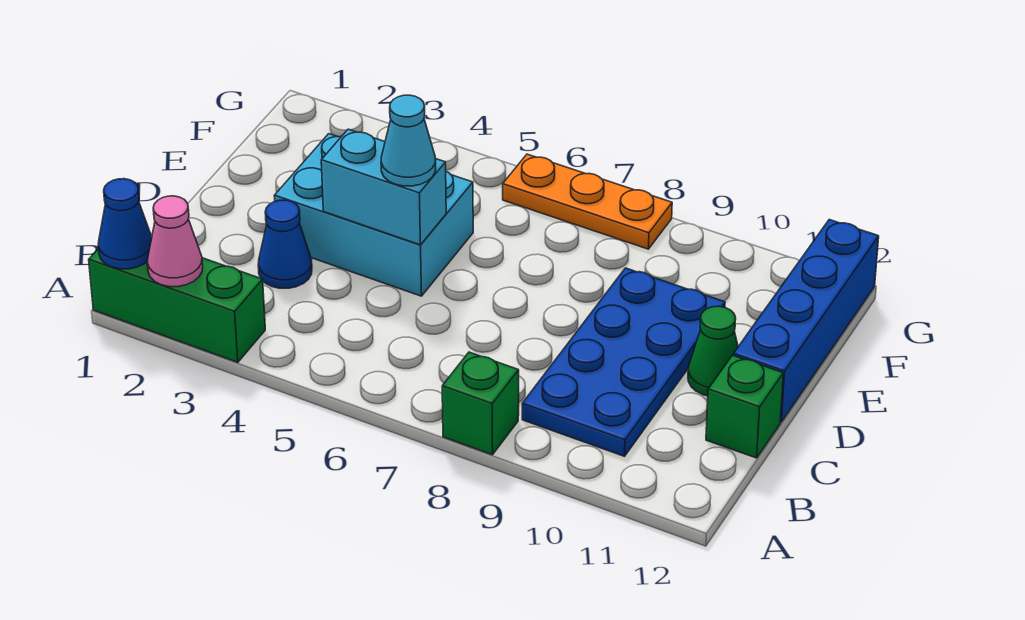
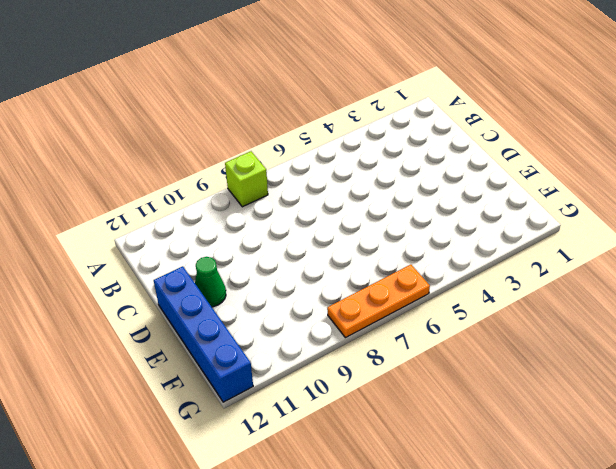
lime brick A8 level 1 -> green brick A8 level 1
none -> green brick A1:A3 level 1
none -> blue plate B9:E10 level 1
none -> blue cone C3 level 1

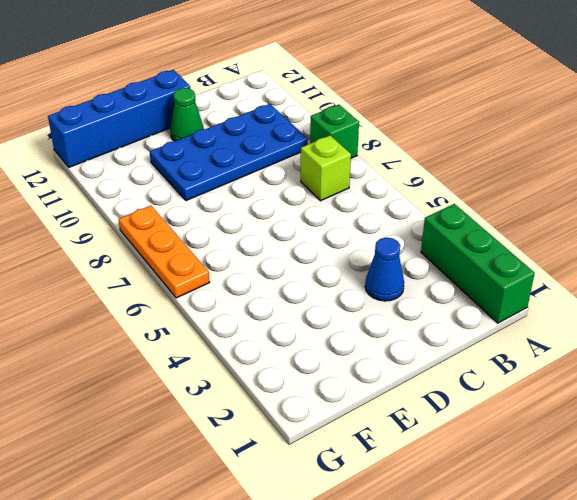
lime brick B7 level 1 -> none
none -> green brick C12 level 1
none -> cyan brick D3:E5 level 1
none -> blue cone A1 level 2

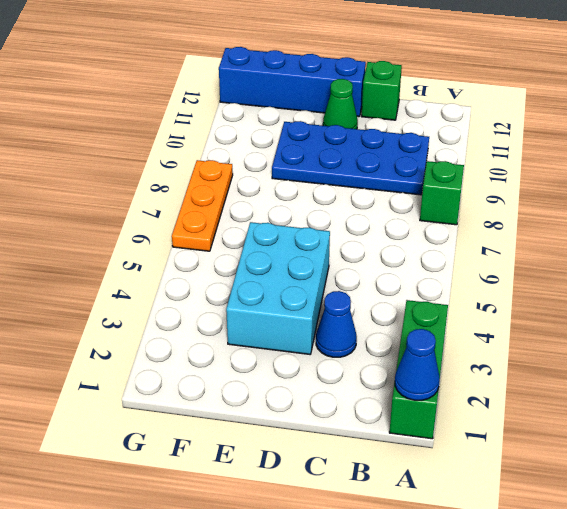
none -> pink cone A2 level 2
none -> cyan brick D4:D5 level 2
none -> cyan cone D5 level 3

